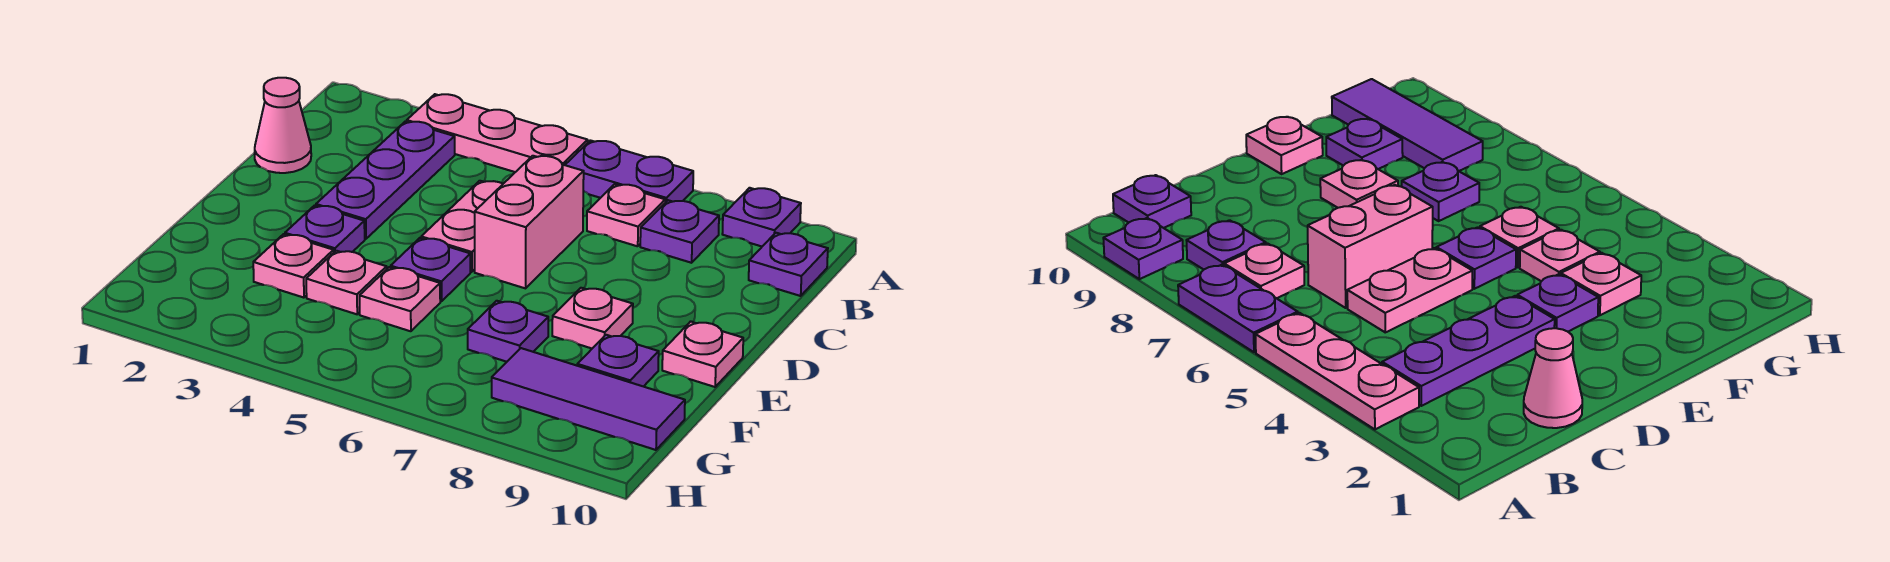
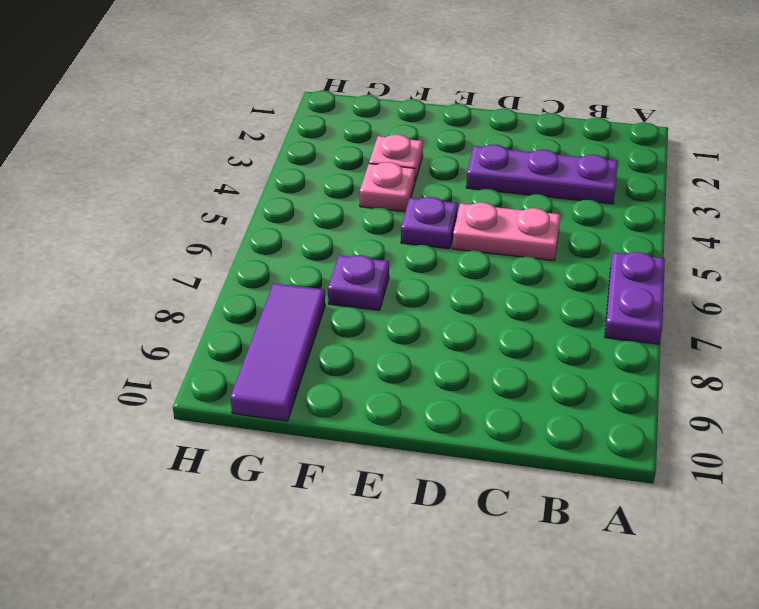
none -> pink plate A3:A5 level 1
none -> purple plate A9 level 1
none -> pink plate B7 level 1

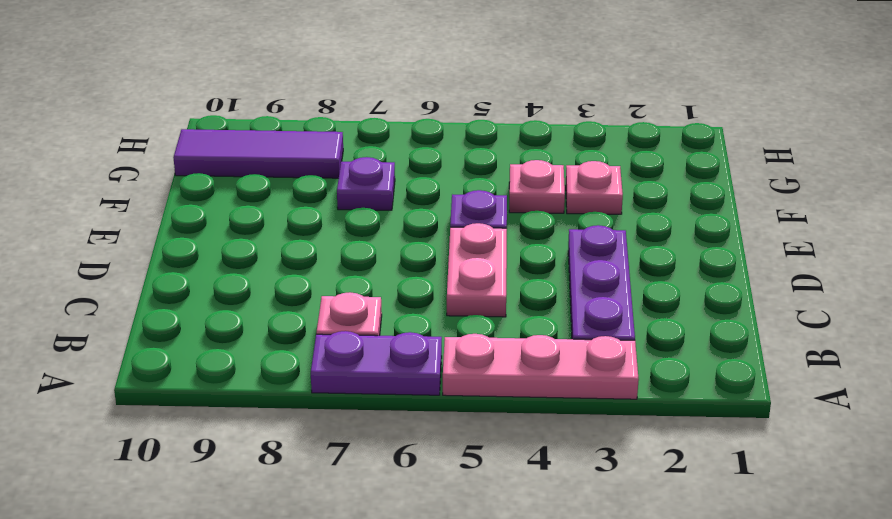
none -> purple plate A9 level 1
none -> purple plate B8 level 1
none -> purple plate B10 level 1

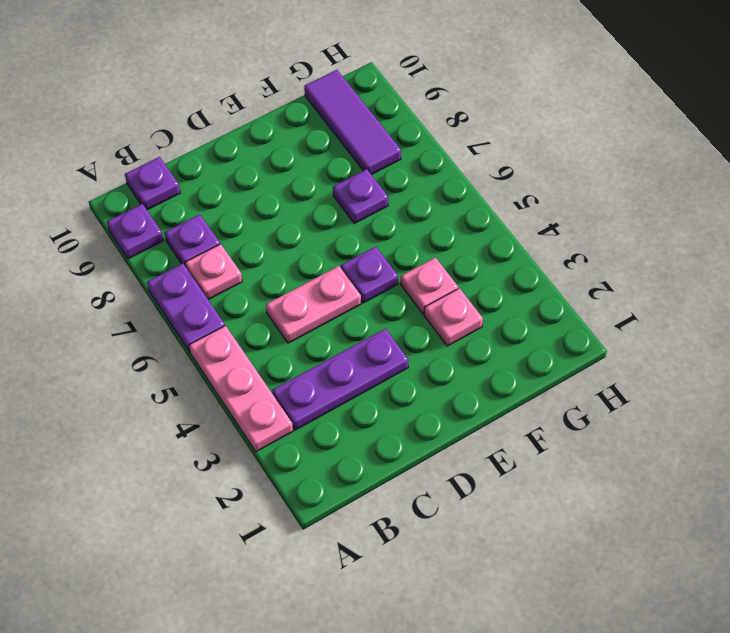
none -> pink cone C1 level 1
none -> pink brick C6:D6 level 1
none -> purple plate E3 level 1

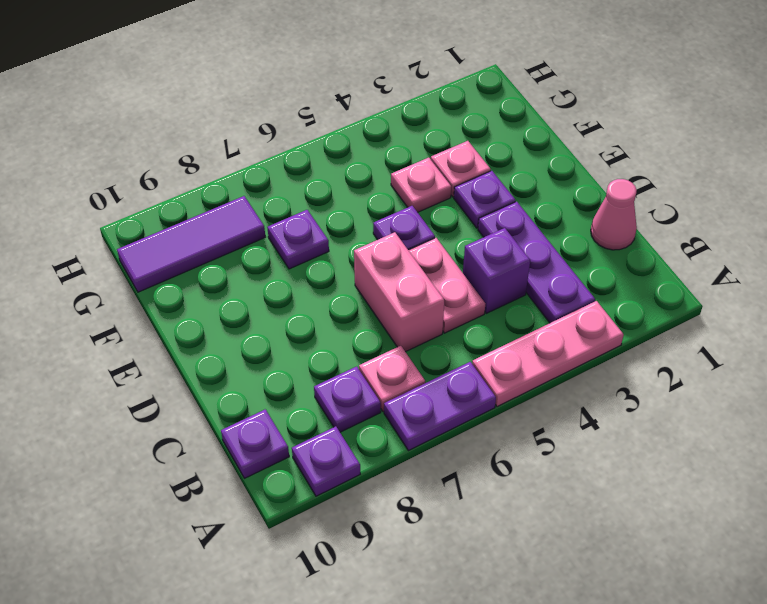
purple brick C4 level 1 -> none
none -> pink plate E8 level 1
none -> pink plate E10 level 1
none -> pink plate F5 level 1

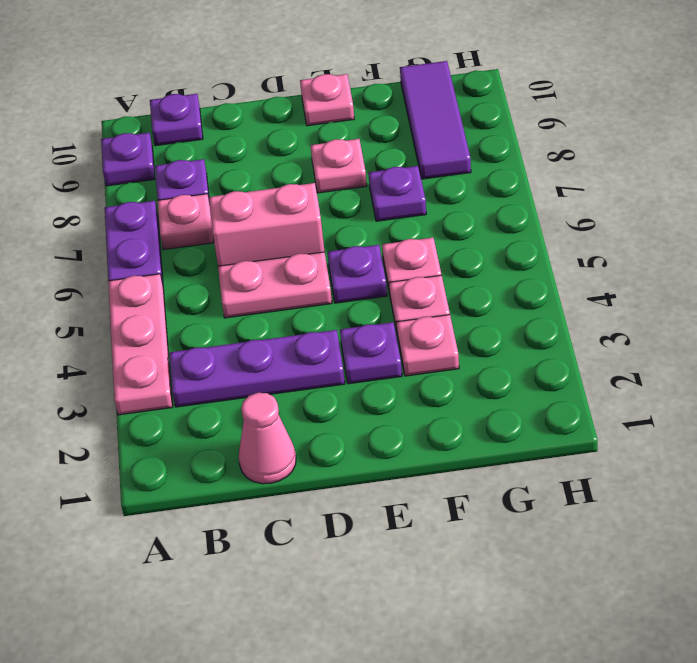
none -> purple plate F9 level 1

